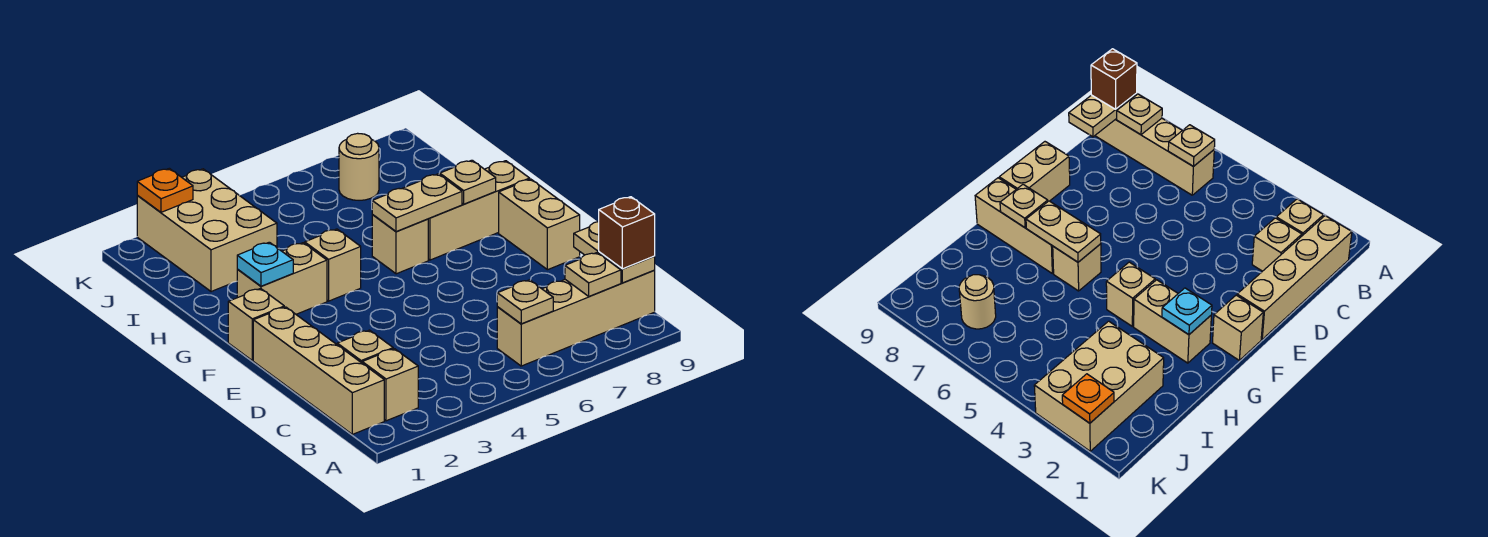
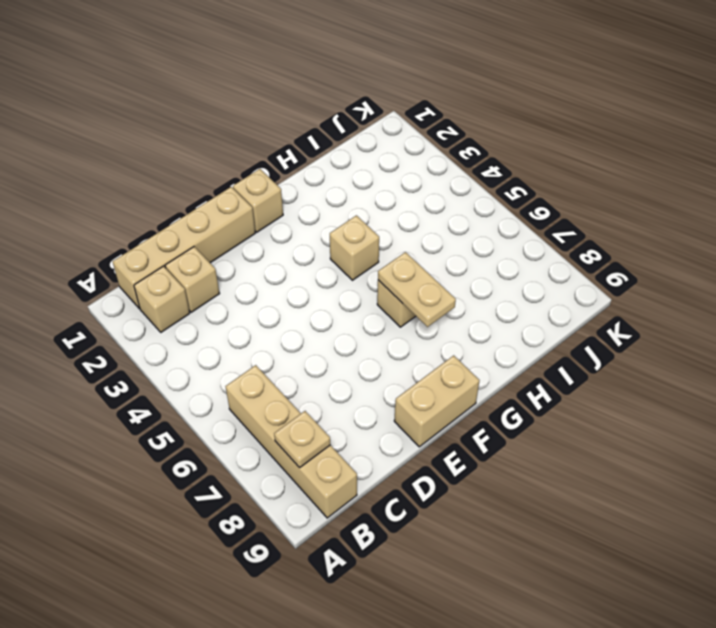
none -> tan brick G2:G3 level 1
none -> tan brick G7:G9 level 1
none -> tan brick I2:K3 level 1

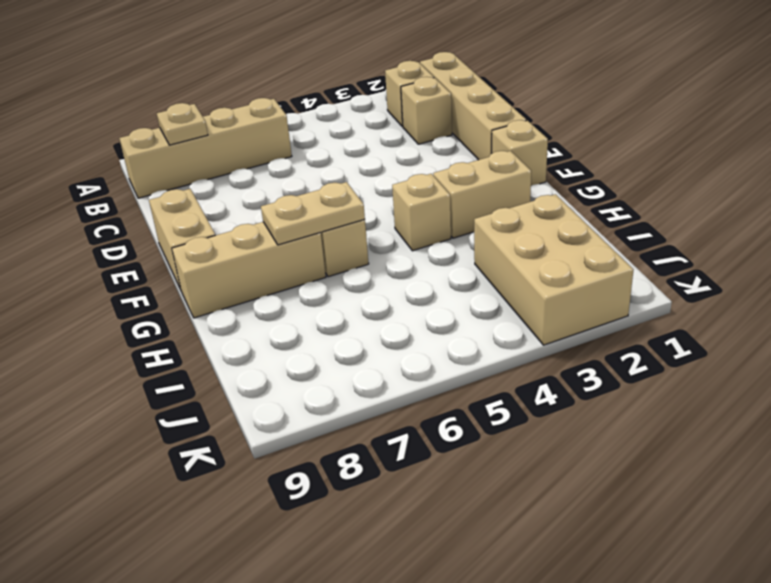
none -> tan round brick J7 level 1
none -> tan plate B6 level 2
none -> tan plate B9:C9 level 2

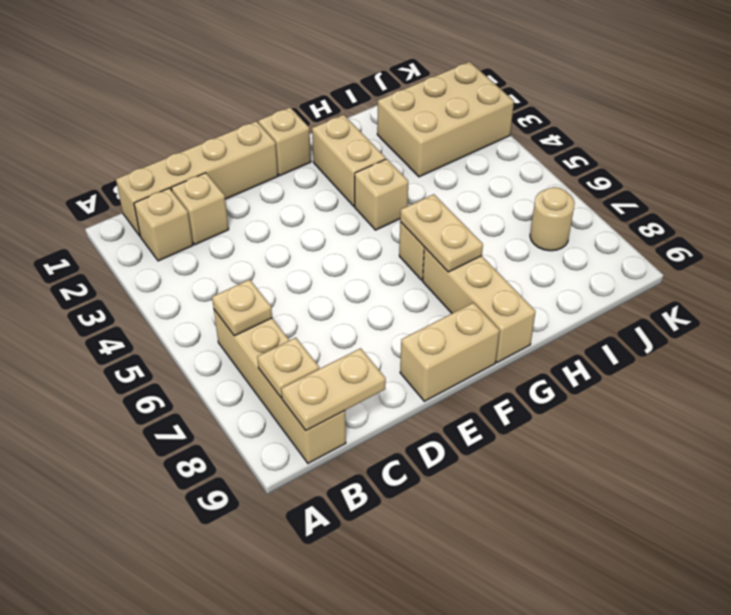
none -> cyan plate G2 level 2
none -> tan plate G8 level 2
none -> orange plate K2 level 2

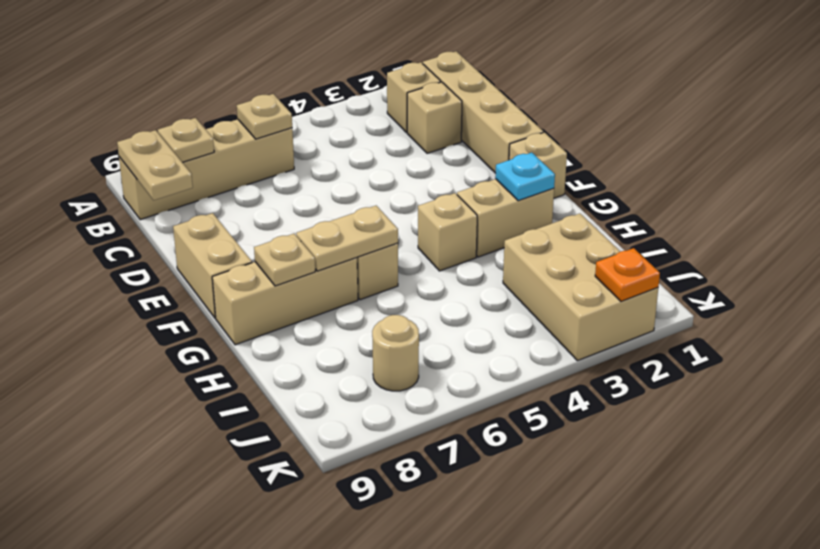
none -> brown brick B9 level 3

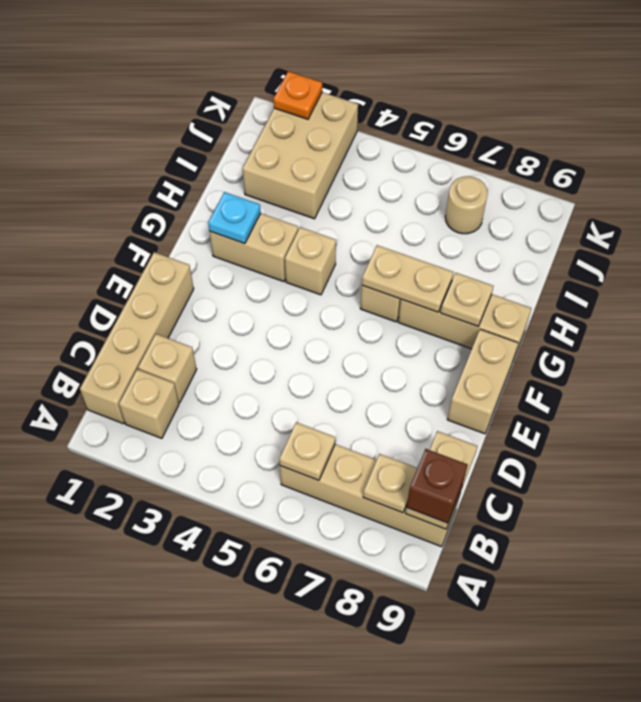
none -> tan brick F1 level 1

